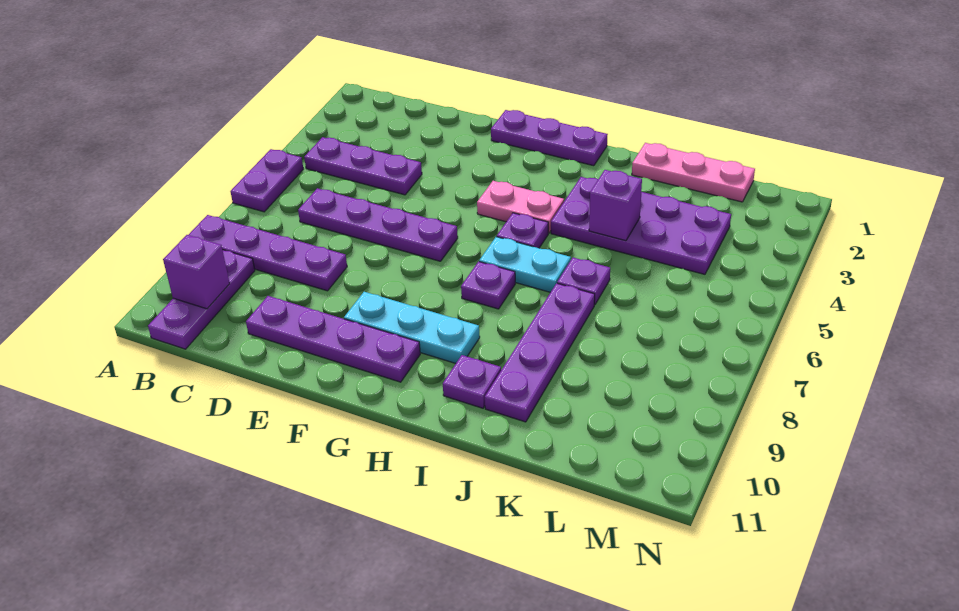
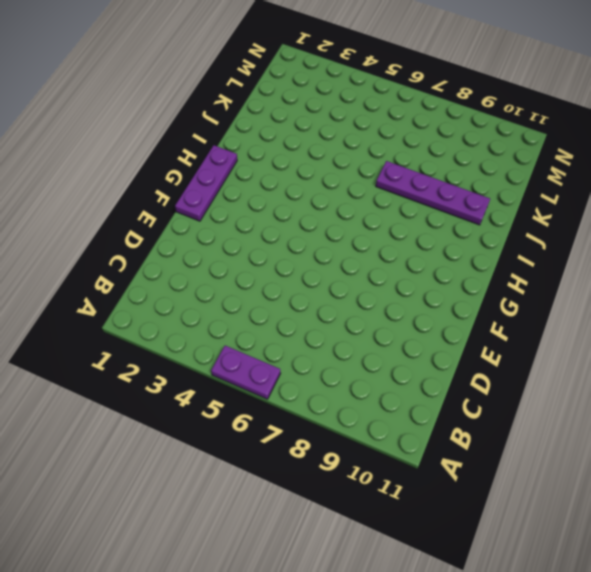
none -> purple plate A8:D8 level 1
none -> purple plate B4:D4 level 1
none -> purple plate B9:B11 level 1

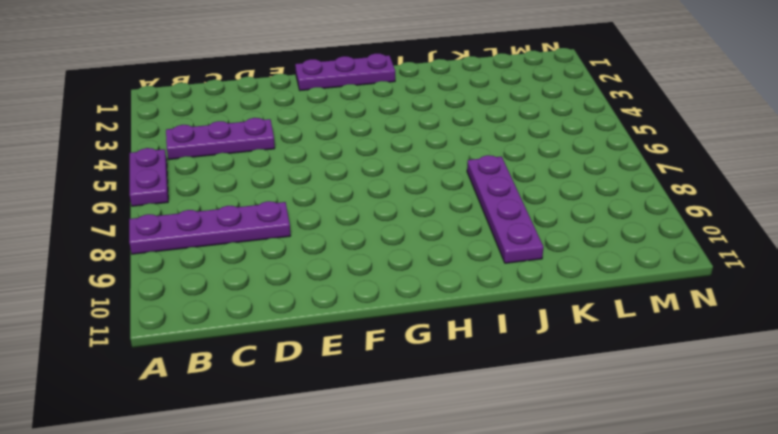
none -> purple plate B9:B11 level 1
none -> purple plate C6:F6 level 1
none -> purple plate D10:G10 level 1

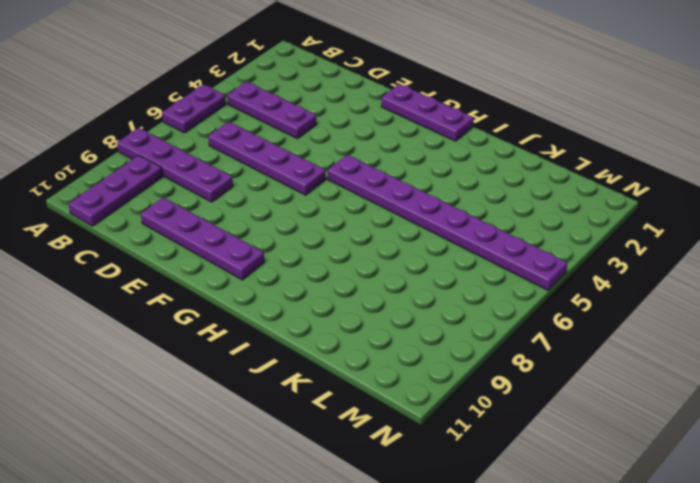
purple plate G5:N5 level 1 -> purple plate H5 level 1
none -> cyan plate F9:H9 level 1
none -> pink plate G4:H4 level 1
none -> cyan plate H6:I6 level 1

